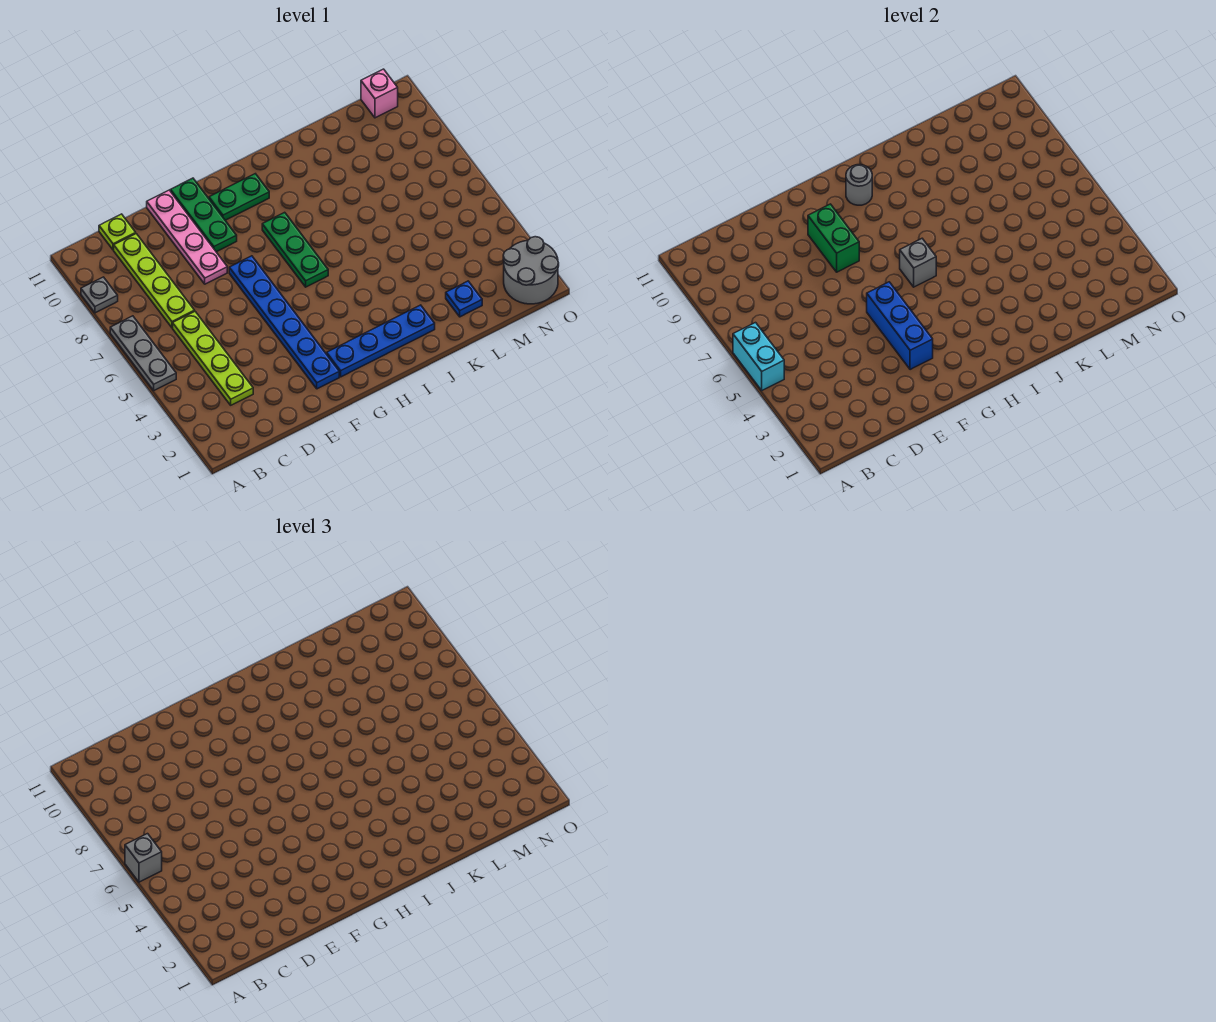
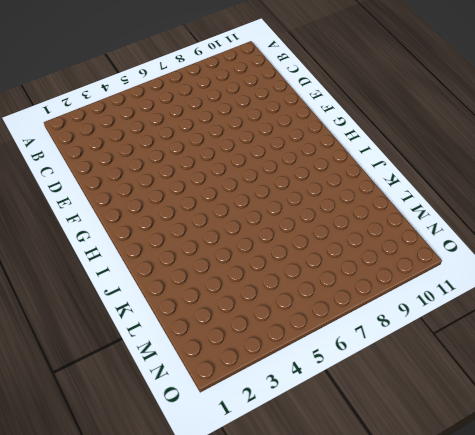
none -> grey plate A5:A7 level 1
none -> grey plate A9 level 1
none -> lime plate C3:C6 level 1

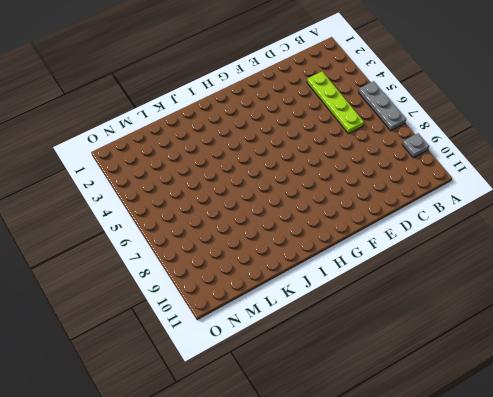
none -> lime plate C7:C10 level 1
none -> lime plate C11 level 1
none -> pink plate E8:E11 level 1

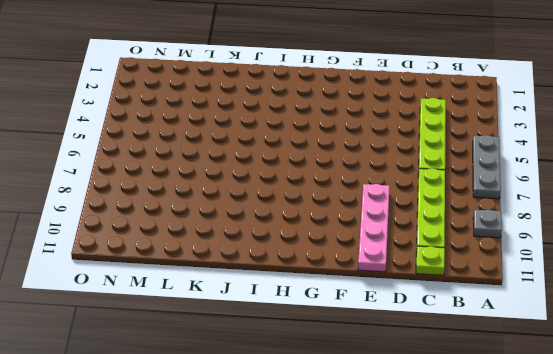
none -> blue plate F2:F7 level 1
none -> green plate F9:F11 level 1
none -> blue plate G2:J2 level 1

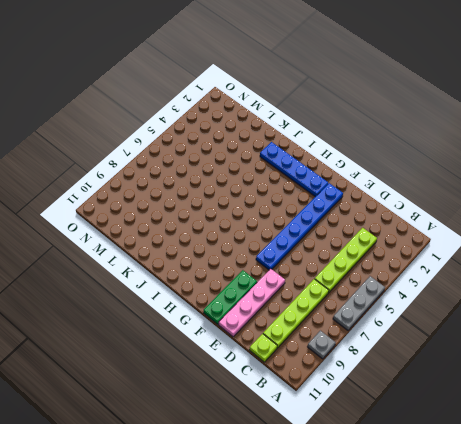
none -> green plate G10:H10 level 1
none -> green plate H6:H8 level 1
none -> blue plate L2 level 1

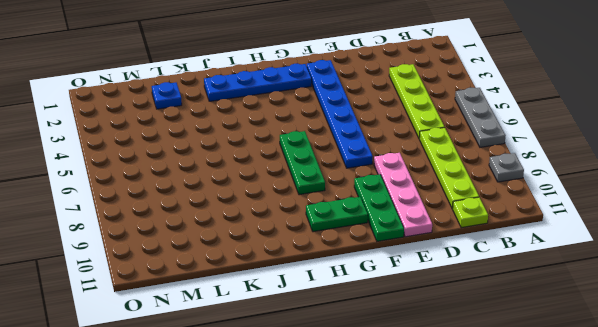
none -> grey round brick N1:O2 level 1
none -> pink brick N11 level 1
none -> cyan brick A5:A6 level 2

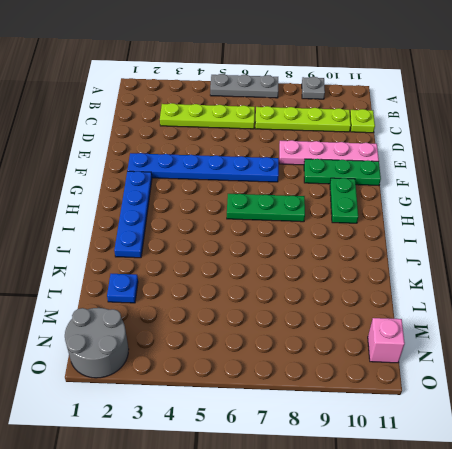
none -> cyan brick A5:A6 level 2
none -> blue brick F3:F5 level 2
none -> green brick F8:F9 level 2

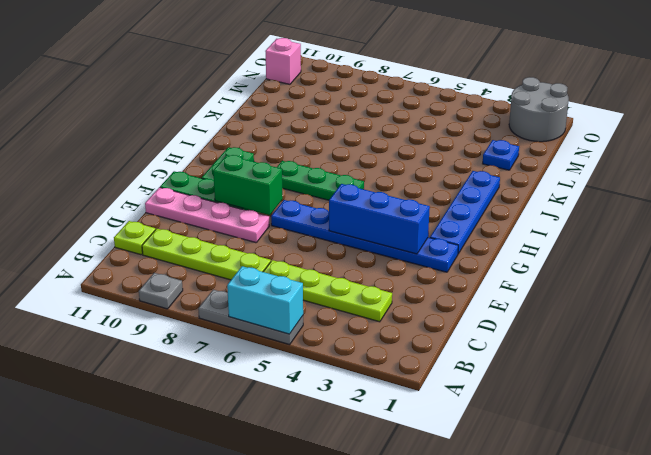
none -> grey brick H6 level 2
none -> grey round brick H10 level 2
none -> grey brick A6 level 3

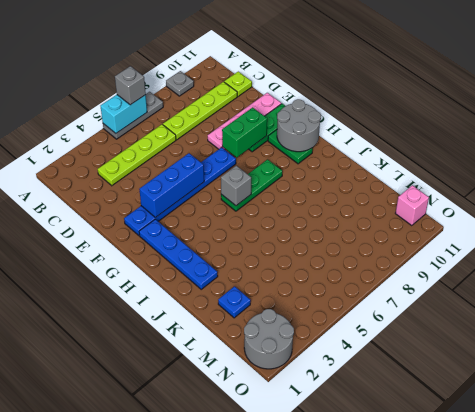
grey round brick G10:H11 level 2 -> grey round brick H10 level 2

